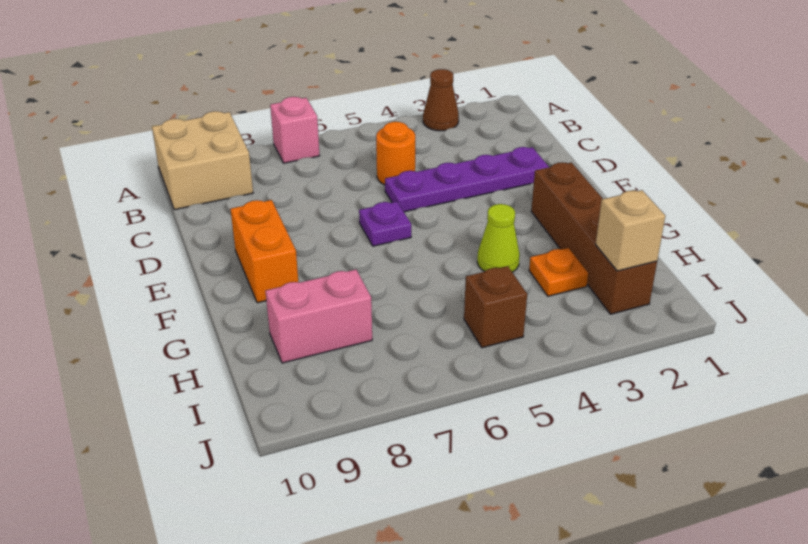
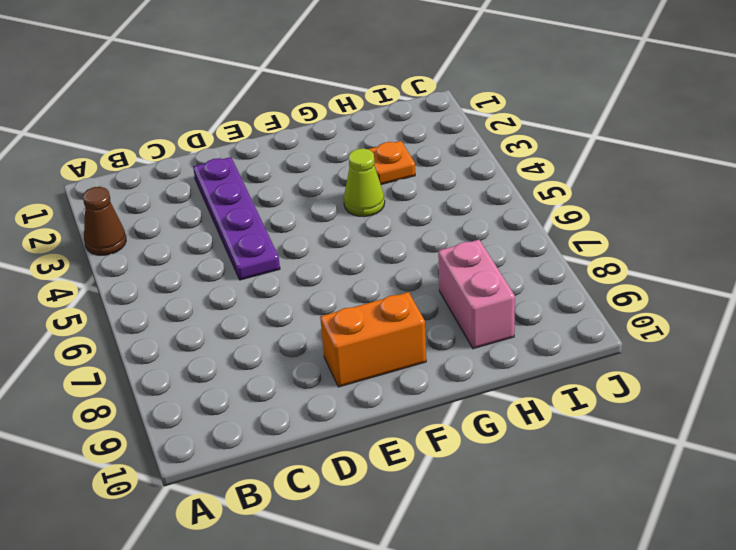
none -> pink brick A7 level 1
none -> tan brick A9:B10 level 1
none -> orange round brick C5 level 1

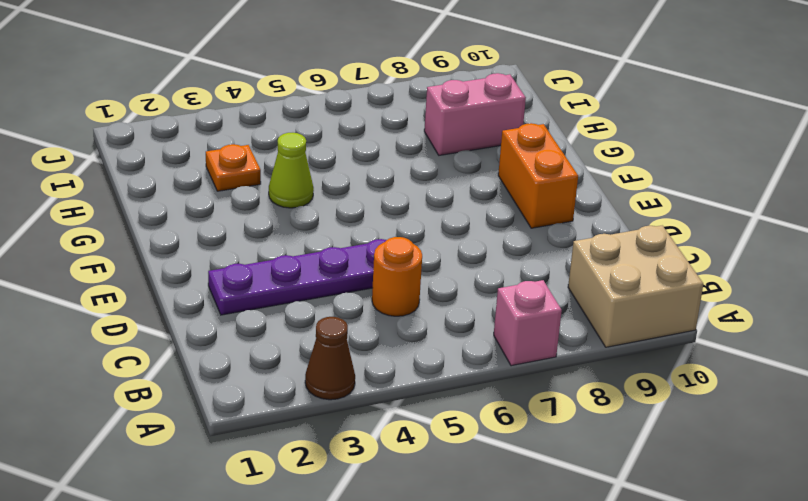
none -> purple plate E6 level 1
none -> brown brick F2:I2 level 1
none -> brown brick I5 level 1

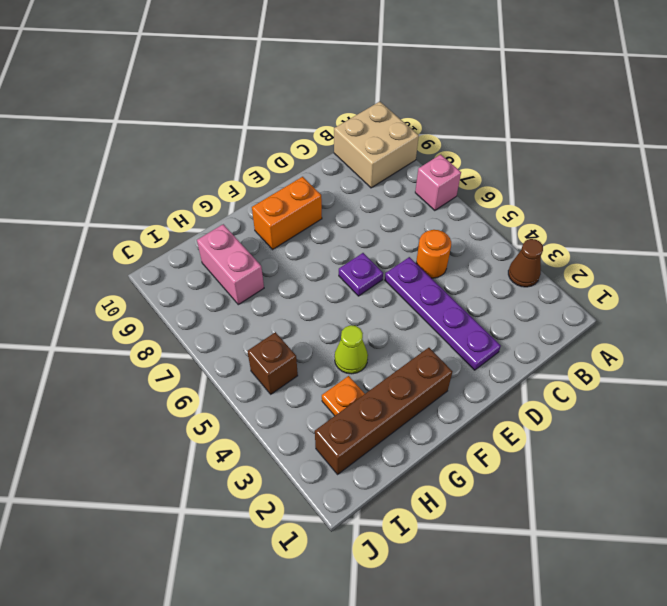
none -> tan brick I2 level 2

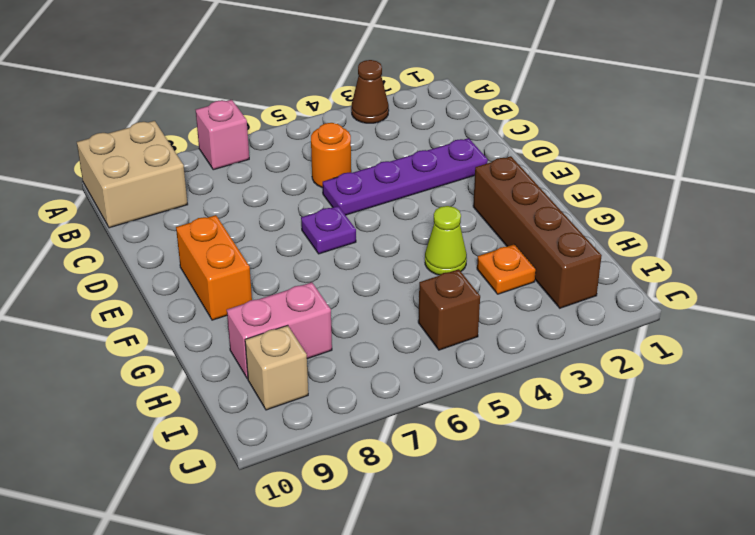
tan brick I9 level 1 -> tan brick I2 level 2

